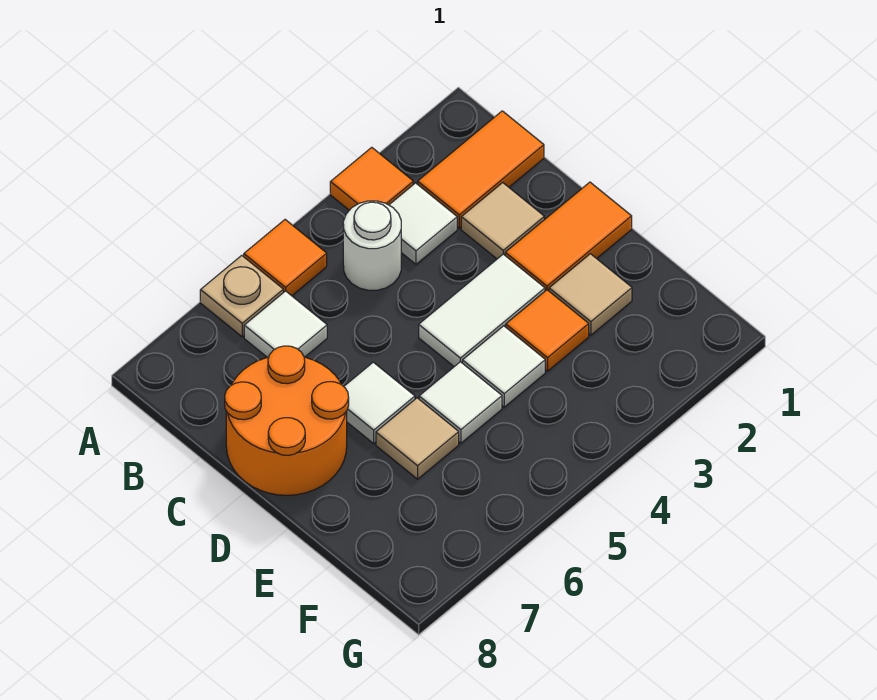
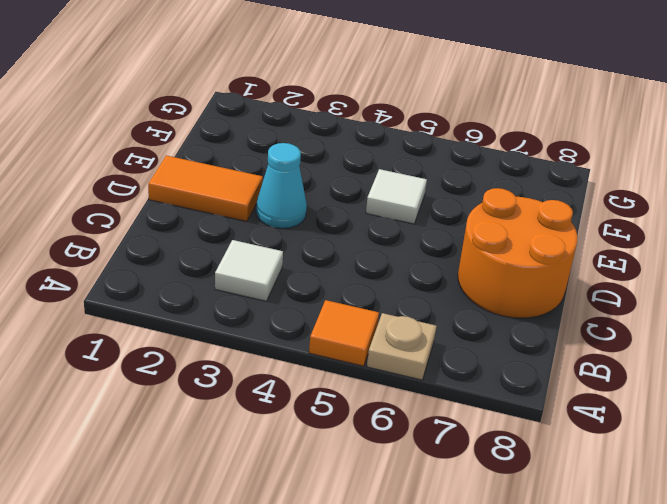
cyan cone D3 level 1 -> white tile D3:D4 level 1
none -> orange tile A3 level 1
none -> orange tile B1:B2 level 1
none -> white round brick B4 level 1

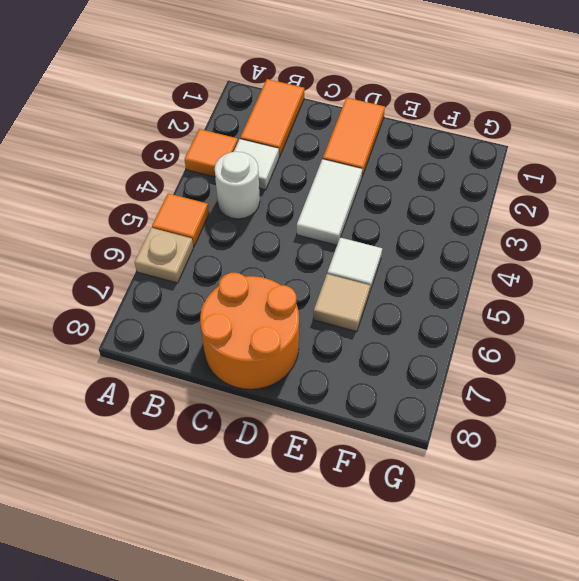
none -> white tile B6 level 1
none -> tan tile C2 level 1
none -> white tile D6 level 1

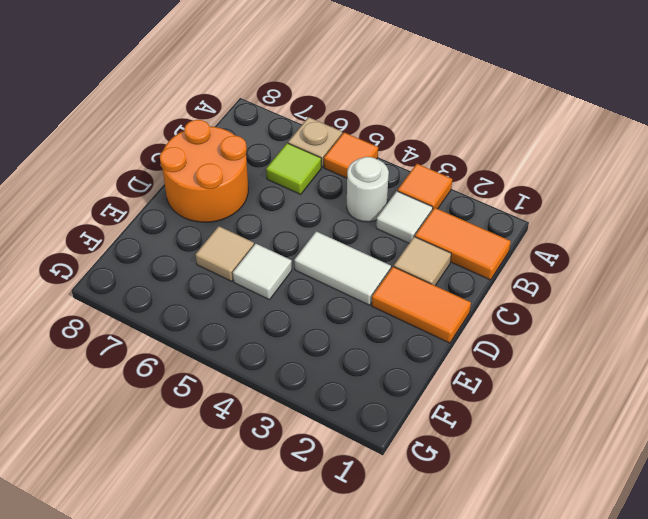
lime tile B6 level 1 -> white tile B6 level 1
none -> white tile D6 level 1
none -> tan tile E2 level 1
none -> orange tile E3 level 1

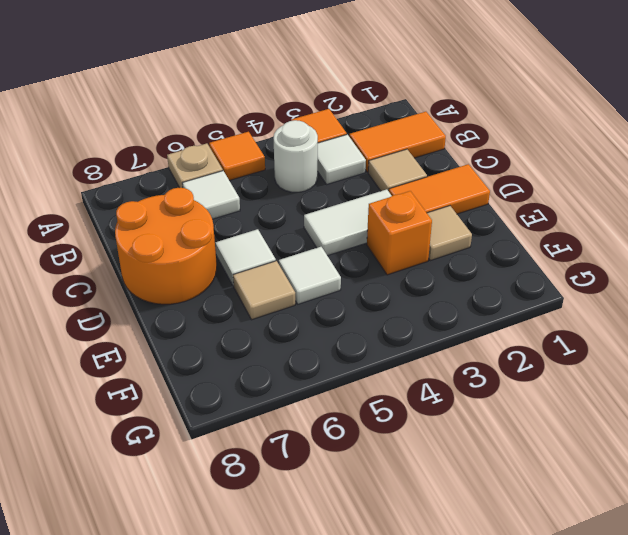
orange brick E3 level 1 -> orange tile E3 level 1
none -> white tile E4 level 1

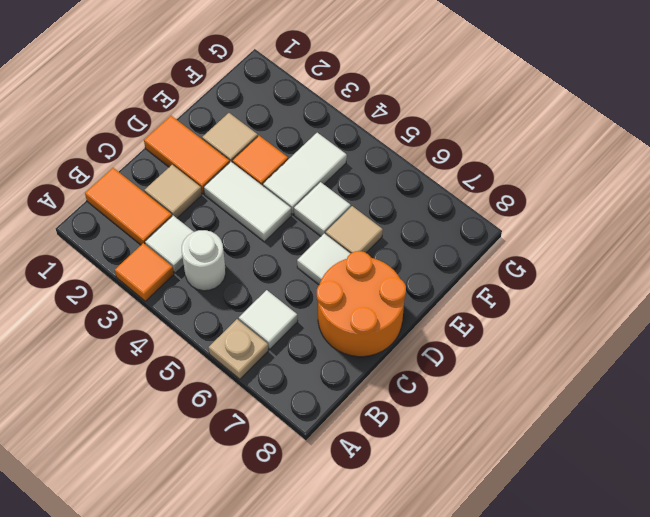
white tile E4:F4 level 1 -> white tile E4 level 1
none -> orange tile A5 level 1

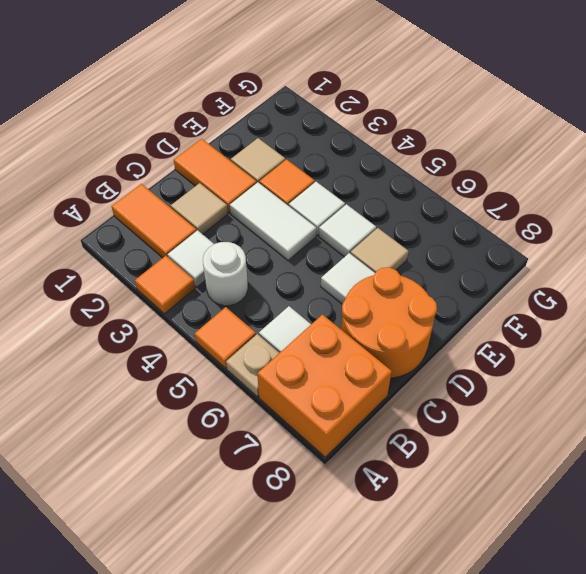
orange brick A7:B8 level 1 -> none

